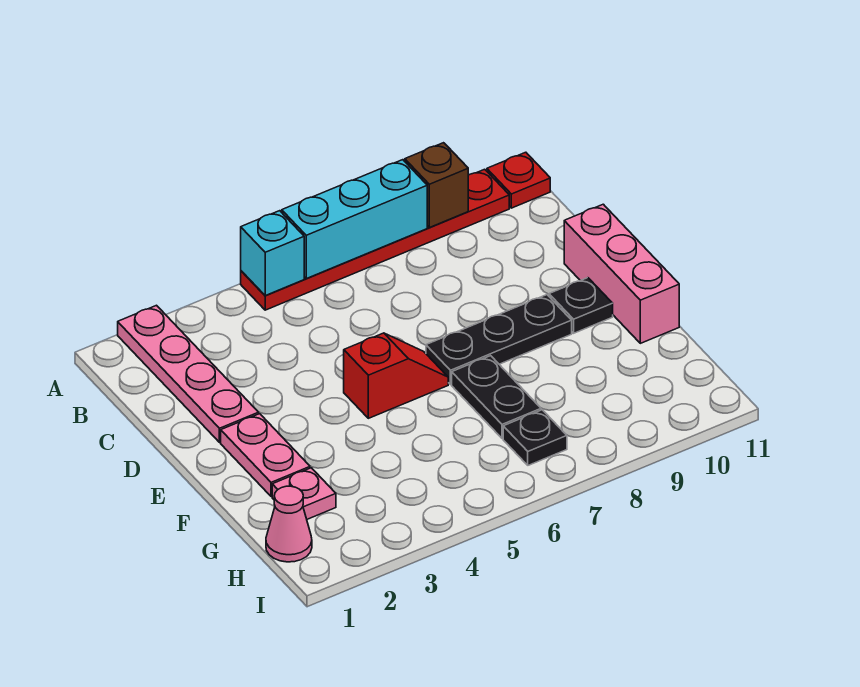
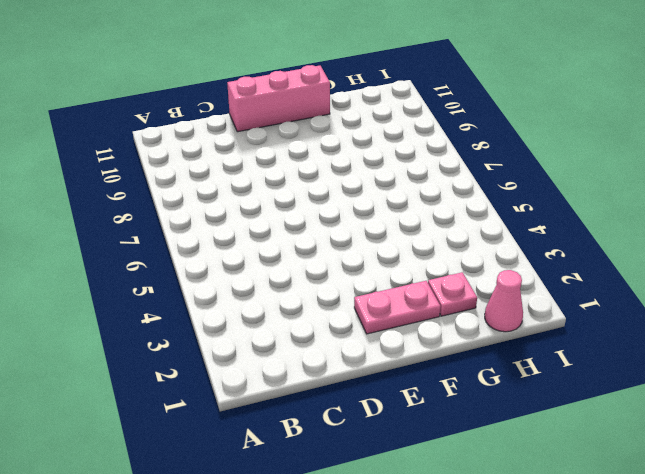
none -> pink plate A2:D2 level 1
none -> red plate A5:A10 level 1
none -> red plate A11 level 1

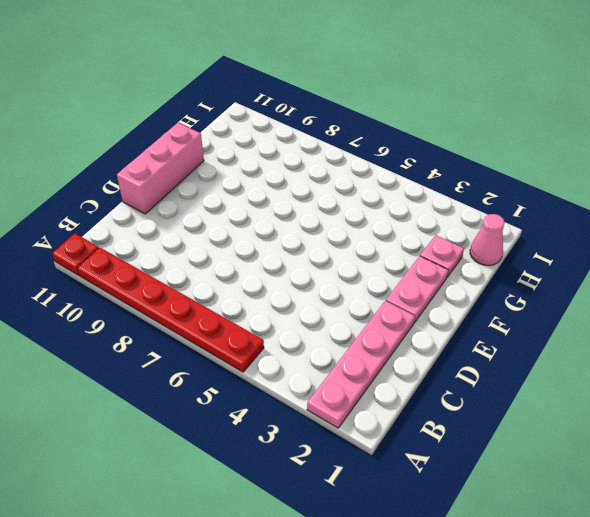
none -> red slope E5:E6 level 1 top 5
none -> black plate E7:E9 level 1
none -> black plate E10 level 1

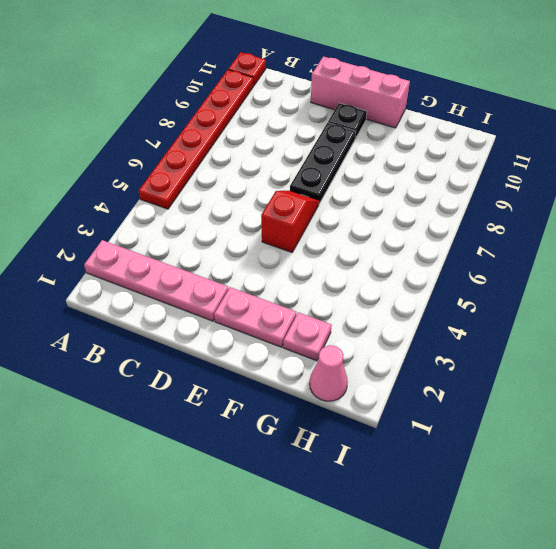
none -> black plate F7:G7 level 1
none -> black plate H7 level 1
none -> cyan brick A5 level 2

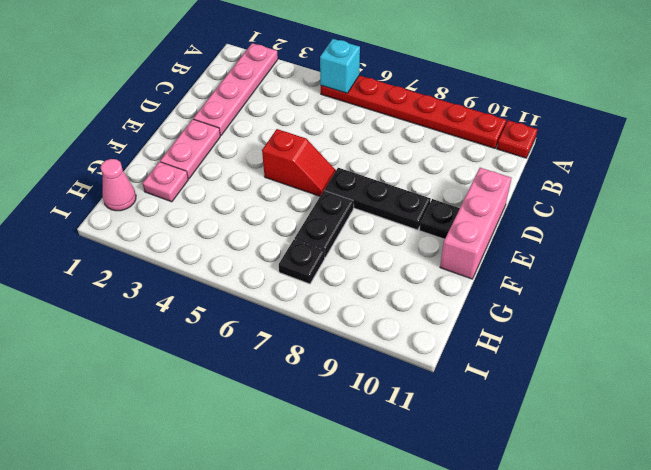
none -> cyan brick A6:A8 level 2
none -> brown brick A9 level 2

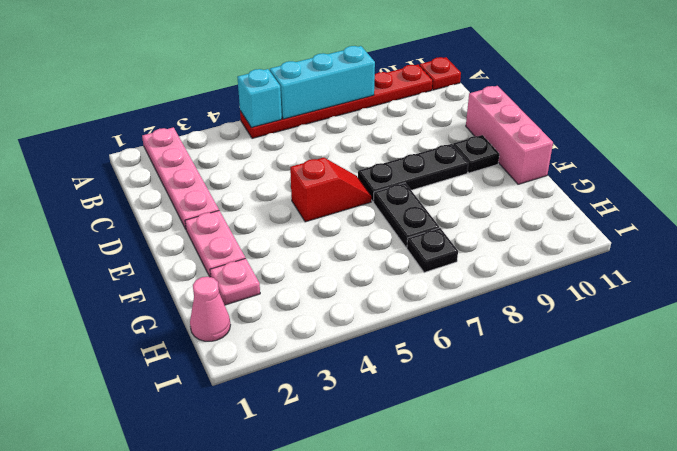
none -> brown brick A9 level 2

